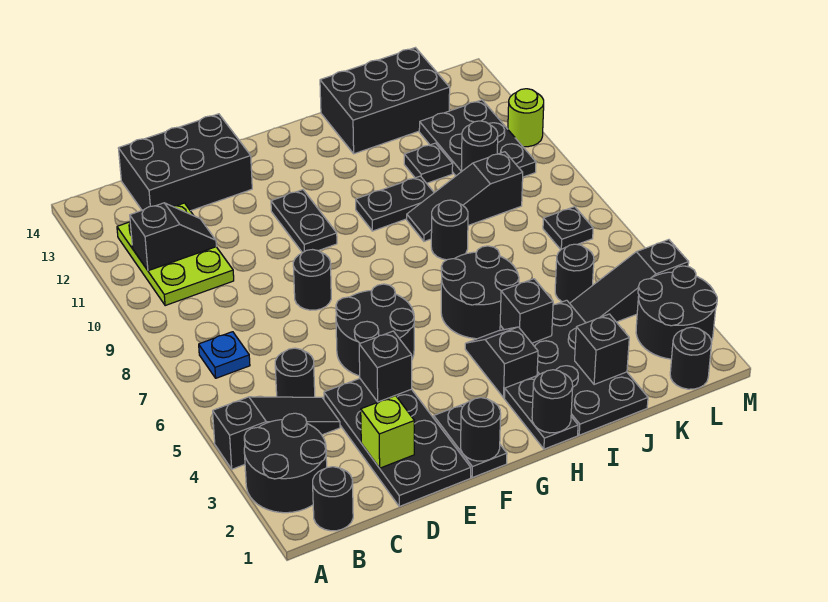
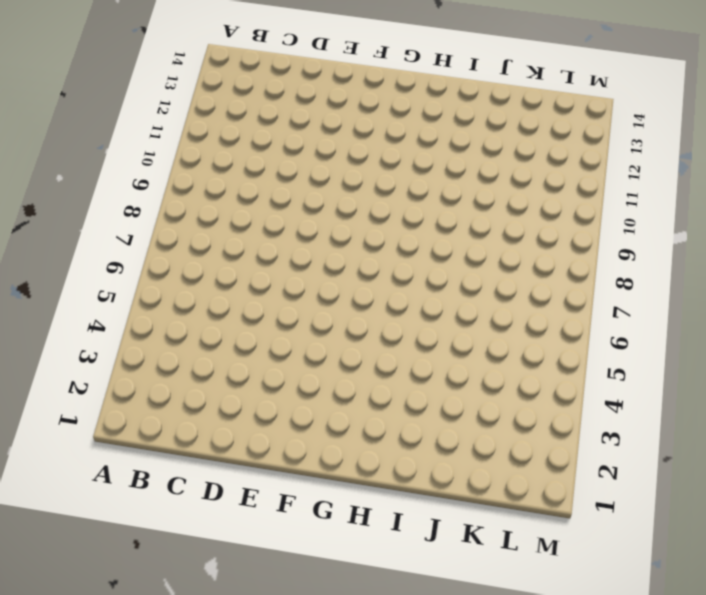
none -> black round brick A2:B3 level 1
none -> black slope A4:C4 level 1 top A
none -> black round brick B1 level 1
none -> blue plate B7 level 1

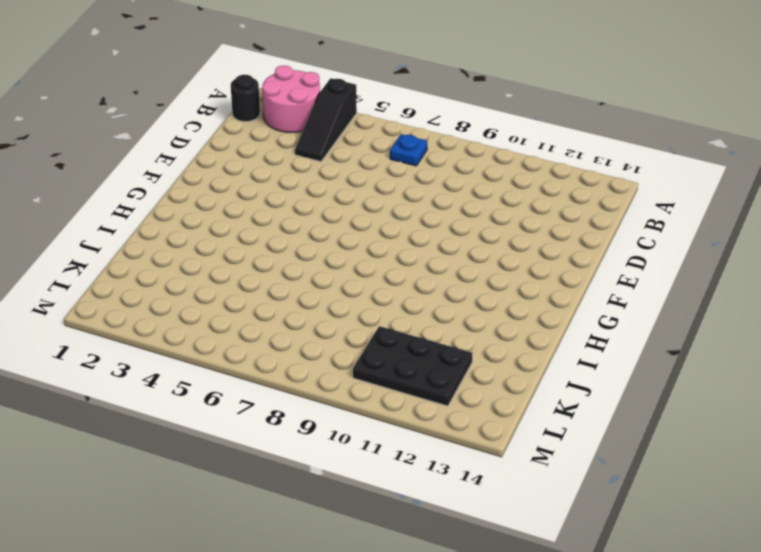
pink round brick A2:B3 level 1 -> black round brick A2:B3 level 1
none -> lime plate B10:C12 level 1
none -> black round brick C5 level 1
none -> black brick C13:E14 level 1
none -> black plate D1:E4 level 1

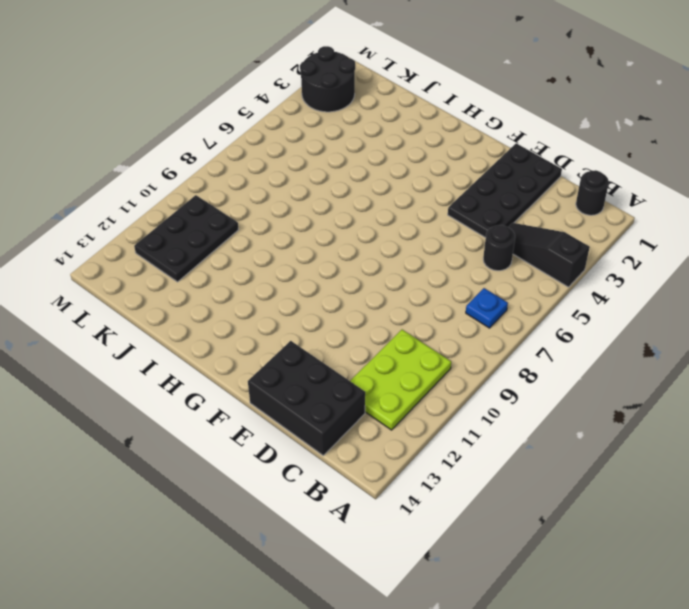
none -> black round brick A2:B3 level 1
none -> black round brick E5:F6 level 1
none -> black round brick E8 level 1
none -> black plate F1:F2 level 1

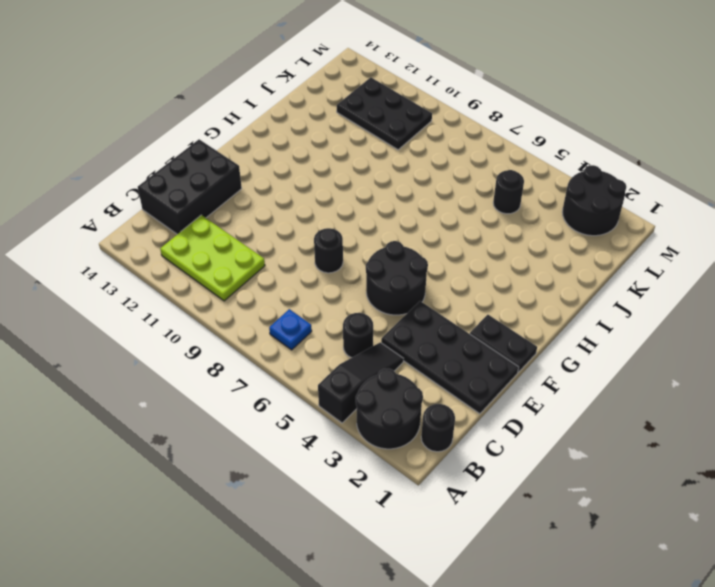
none -> black plate F10:F11 level 1
none -> black plate H1:H2 level 1
none -> black slope H3:H4 level 1 top 3
none -> black round brick H5:I6 level 1

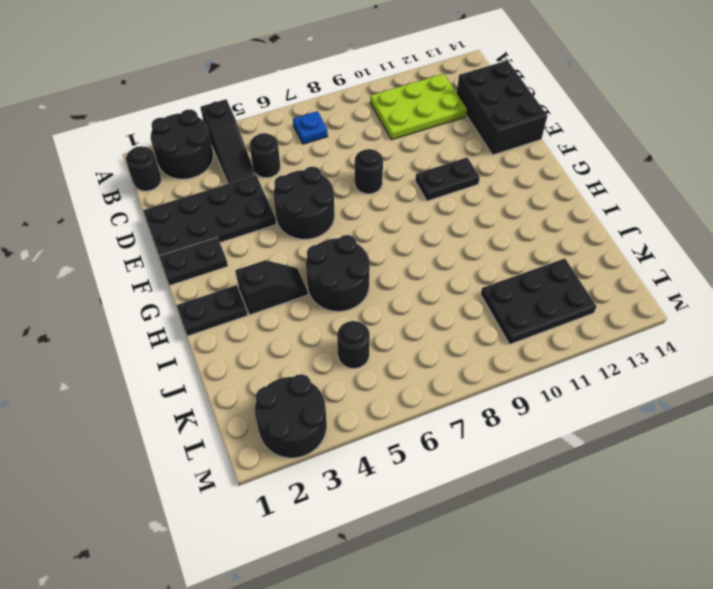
none -> black plate H10:I10 level 1
none -> black plate I1:J4 level 1
none -> black round brick I8 level 1
none -> black slope I9:K9 level 1 top K

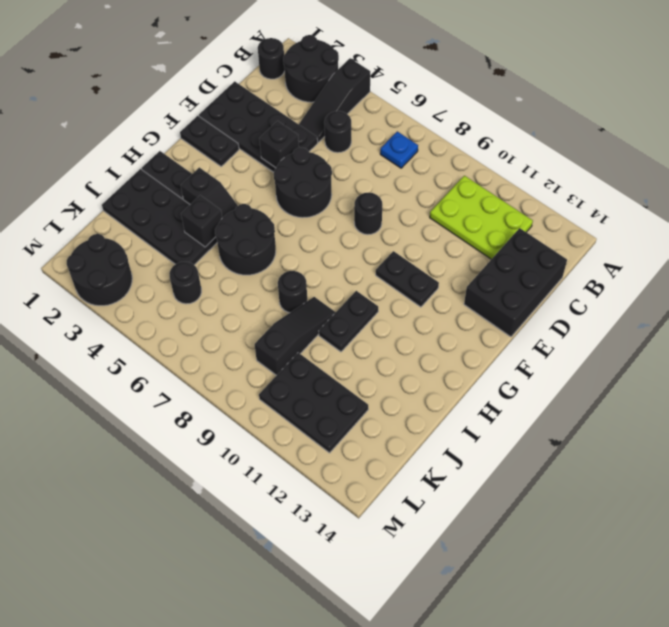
none -> black brick I13:K14 level 1
none -> black plate J11 level 1
none -> black slope K4:M4 level 1 top M
none -> black round brick L1 level 1

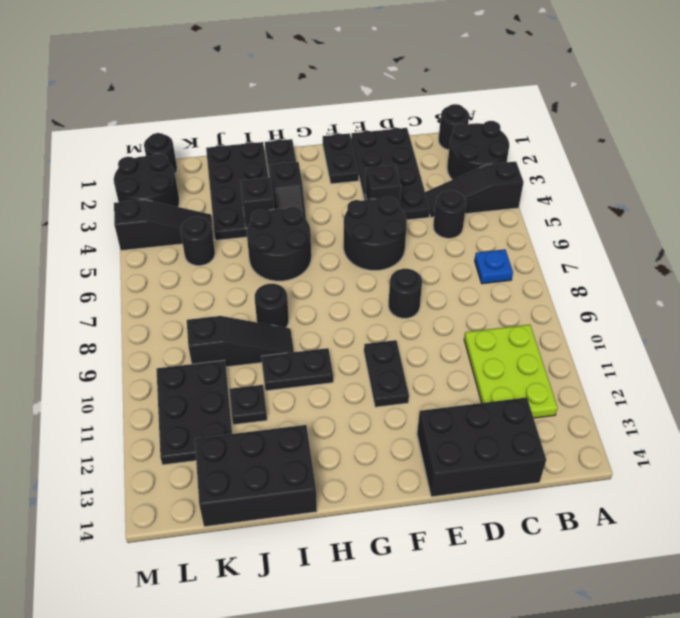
none -> black plate L7 level 1
none -> lime round brick M11 level 1
none -> black slope B11:C11 level 2 top B
none -> lime brick D2 level 2

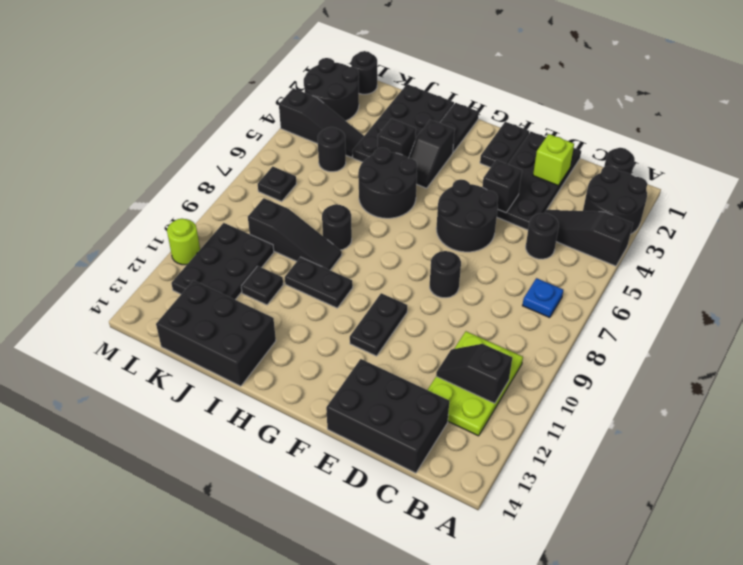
none -> black round brick F1 level 2
none -> black round brick H1 level 2
none -> black brick J2 level 2
none -> black round brick K10 level 2

